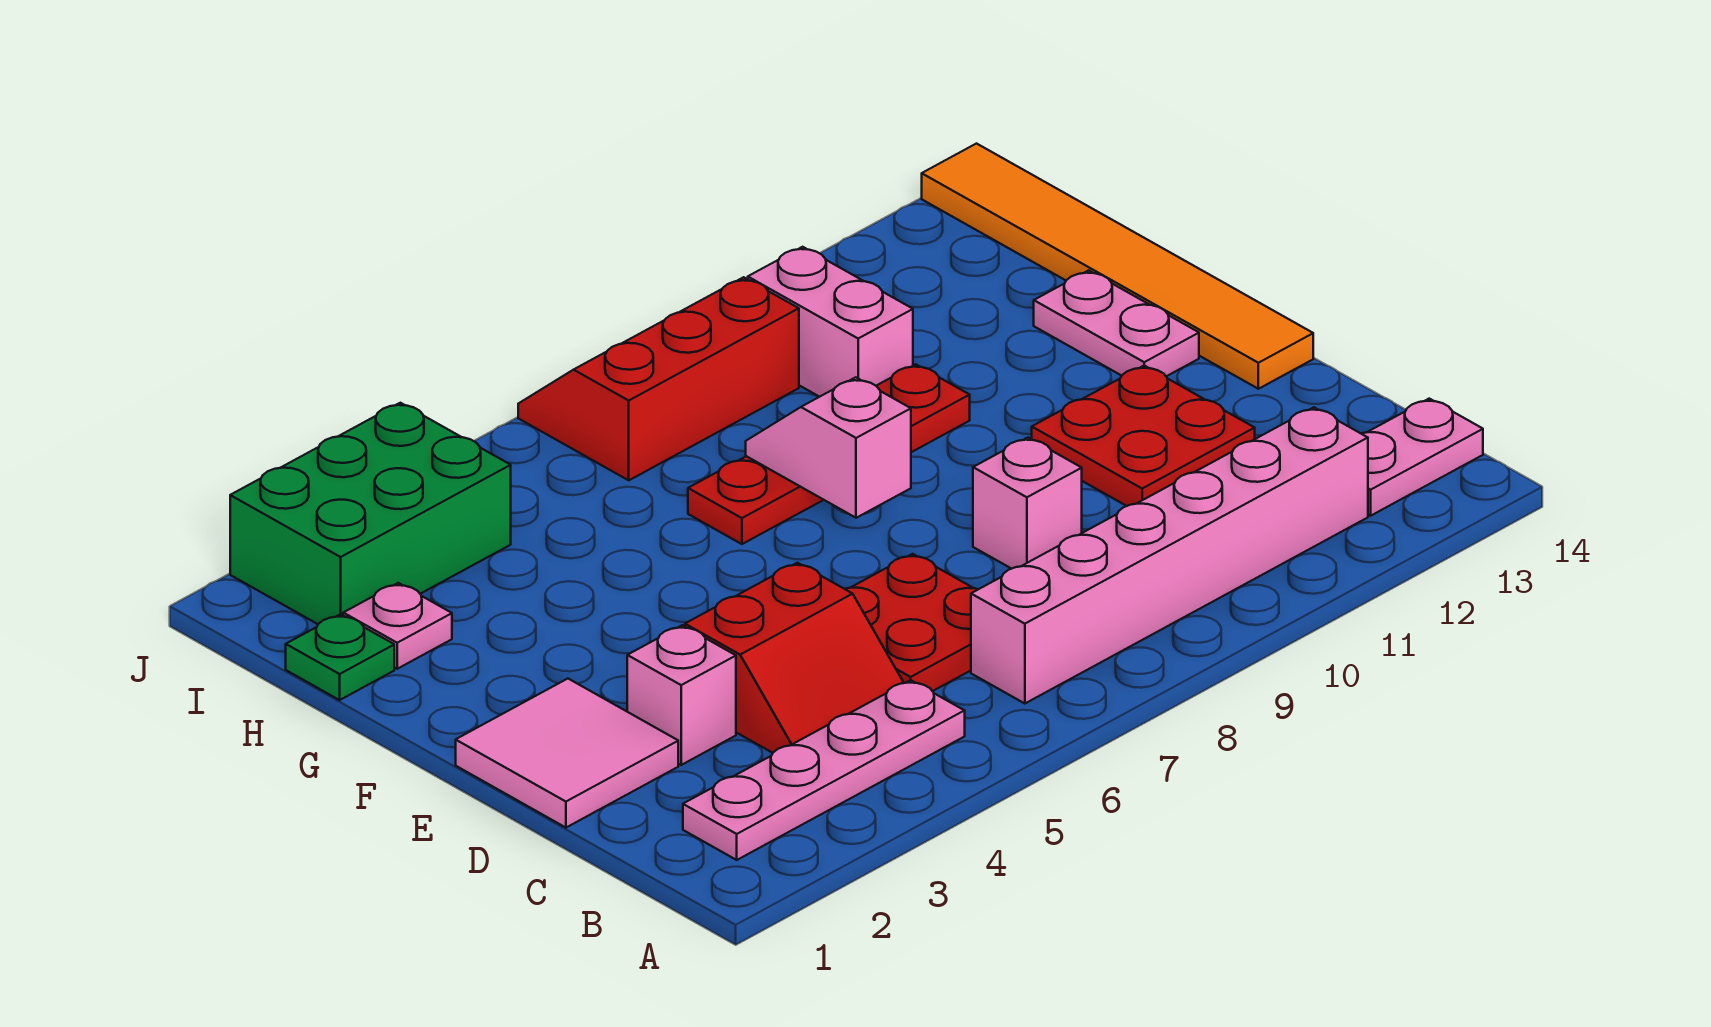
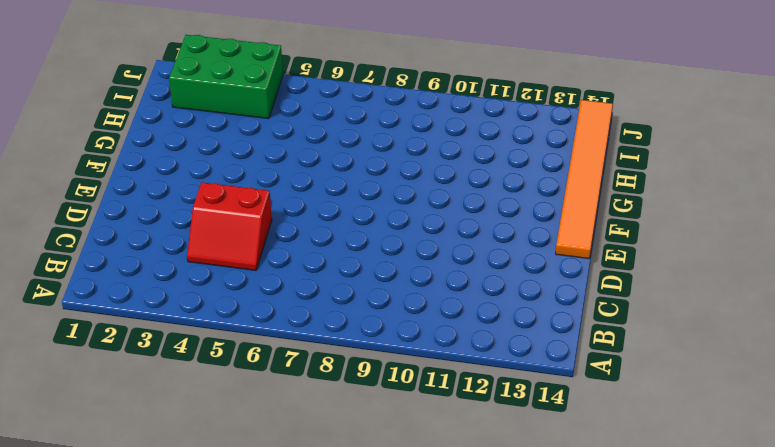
none -> pink plate B2:B5 level 1
none -> pink brick B7:B12 level 1
none -> pink plate B13:B14 level 1

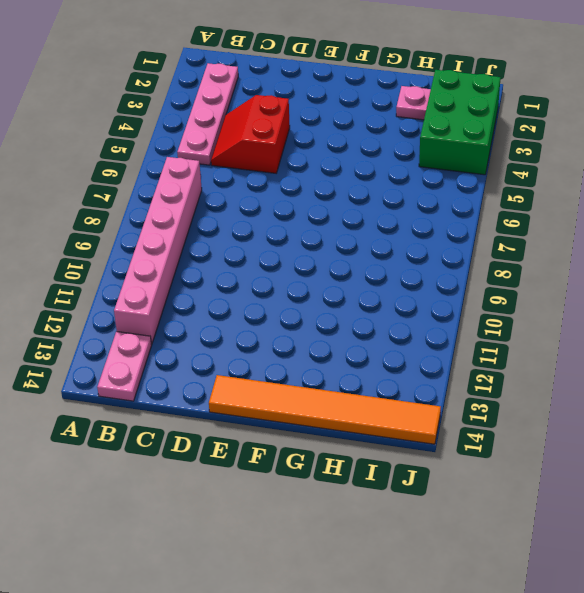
none -> red plate C6:D7 level 1
none -> pink tile D1:E2 level 1
none -> pink brick D3 level 1

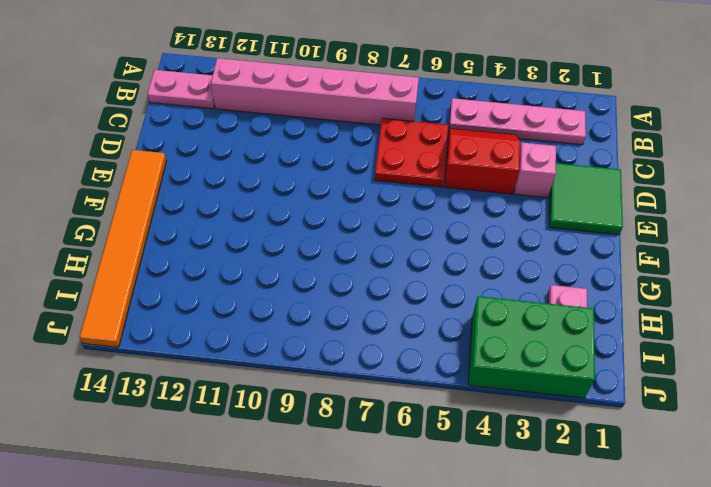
green tile D1:E2 level 1 -> pink tile D1:E2 level 1
none -> pink brick D9 level 1
none -> red plate D11:E12 level 1
none -> pink plate F13:G13 level 1

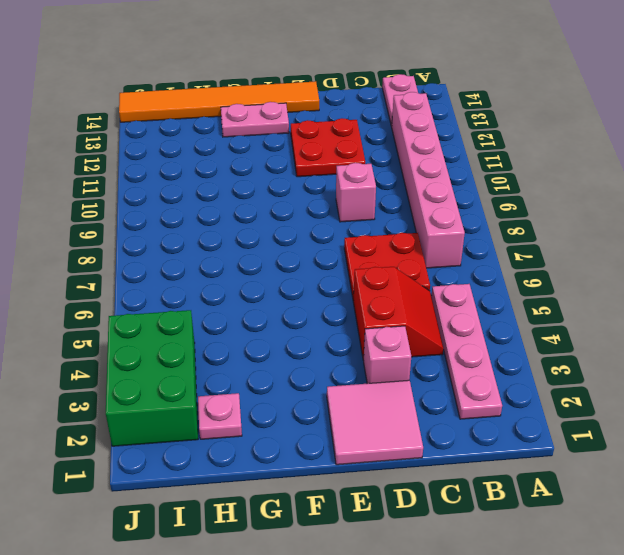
none -> red plate G7:G10 level 1
none -> green plate H1 level 1
none -> pink brick H10:I10 level 1

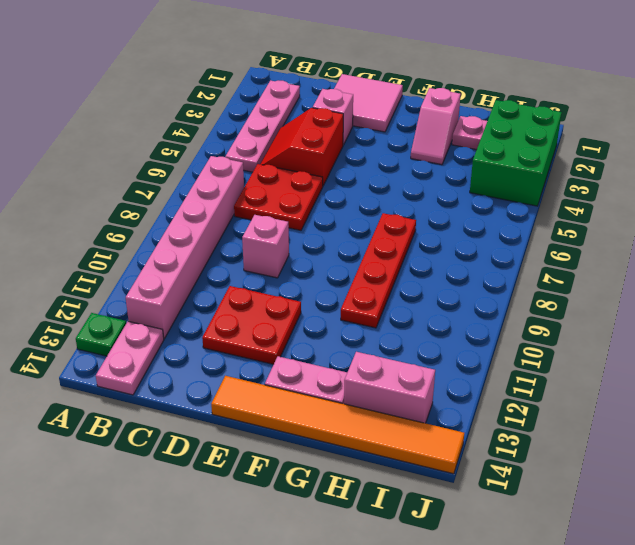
green plate A13 level 1 -> green plate H1 level 1
pink slope G2:G3 level 1 top 2 -> pink slope F8:G8 level 2 top F
pink brick H13:I13 level 1 -> pink brick H10:I10 level 1
none -> red slope I7:J9 level 1 top I

